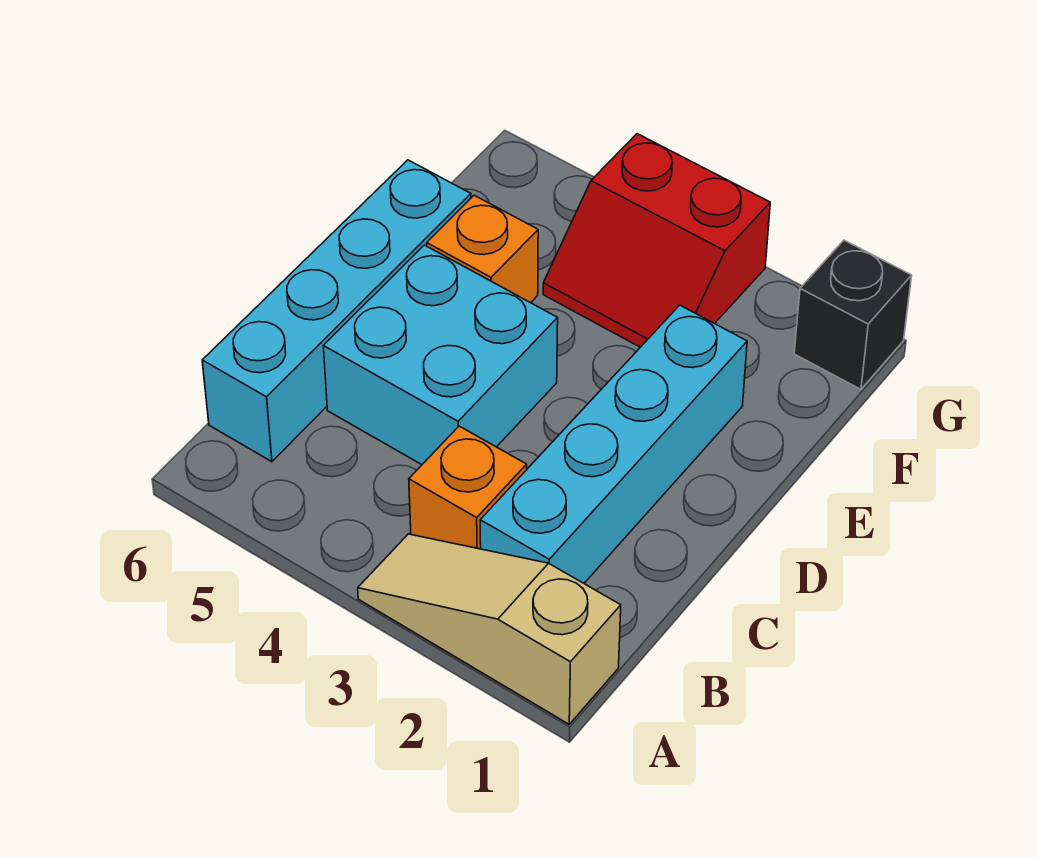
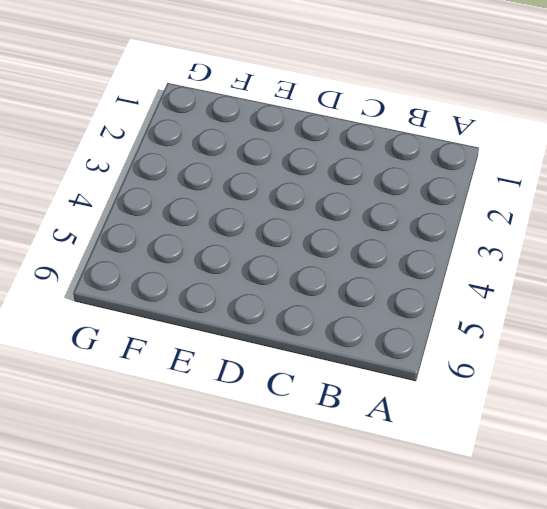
none -> tan slope A1:A3 level 1 top 1
none -> cyan brick B2:E2 level 1

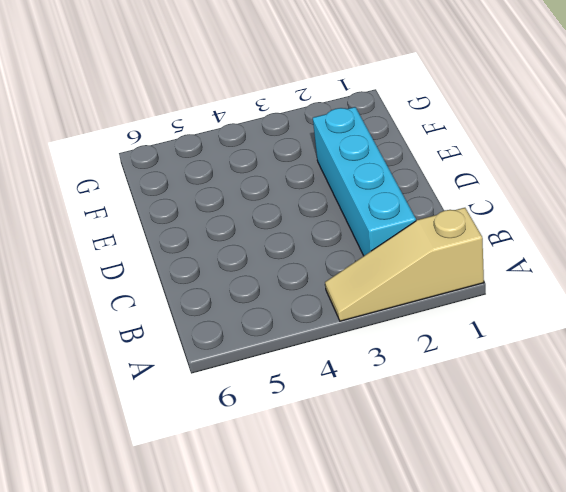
none -> orange brick B3 level 1
none -> cyan brick B6:E6 level 1

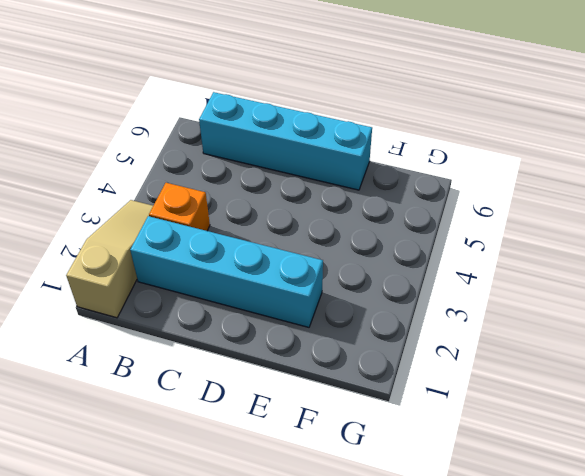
none -> cyan brick C4:D5 level 1
none -> orange brick E5 level 1

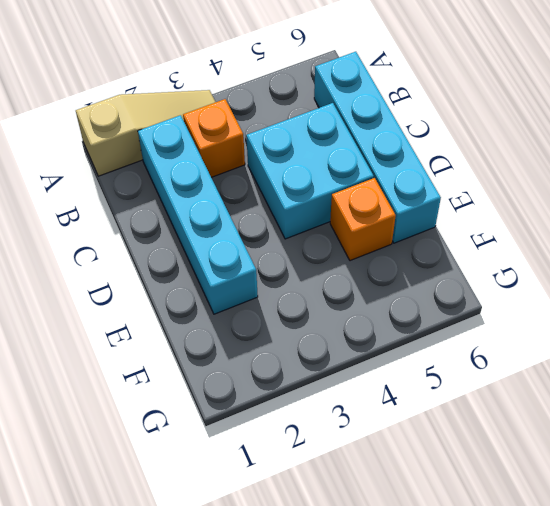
none -> red slope F3:G4 level 1 top G
none -> black brick G1 level 1

